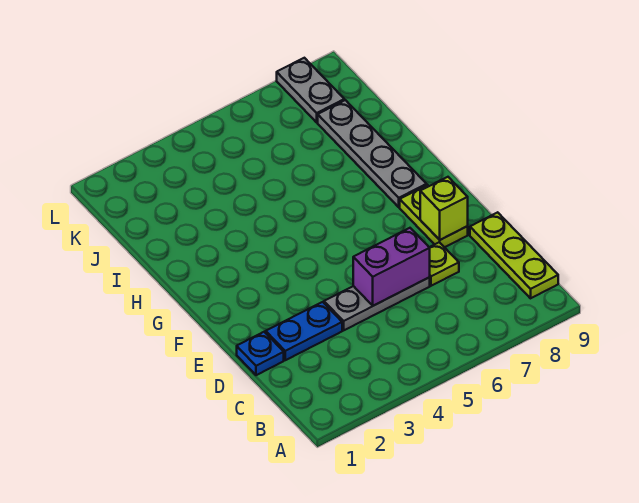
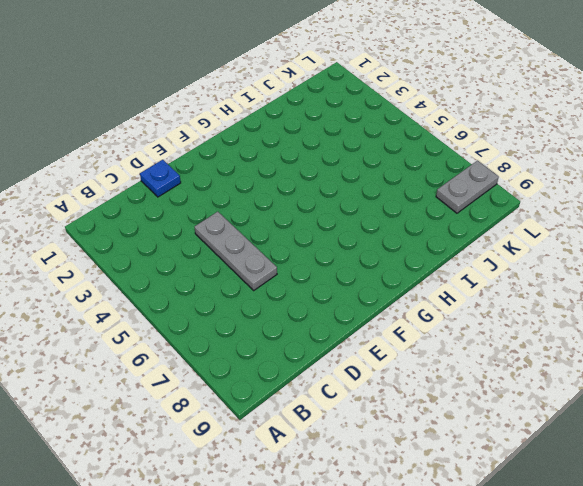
none -> lime plate B9:D9 level 1
none -> blue plate D2:D3 level 1

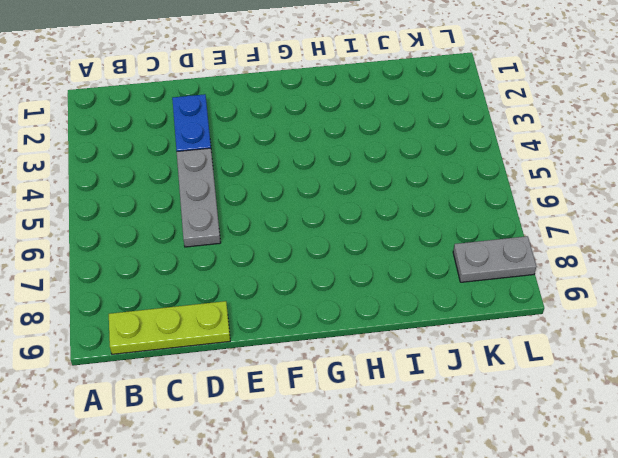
none -> blue plate D1 level 1
none -> lime plate D7 level 1

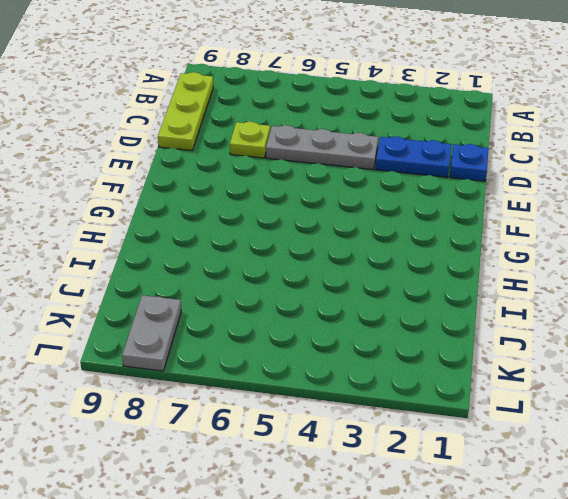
none -> lime plate E8:F8 level 1
none -> grey plate G8:J8 level 1

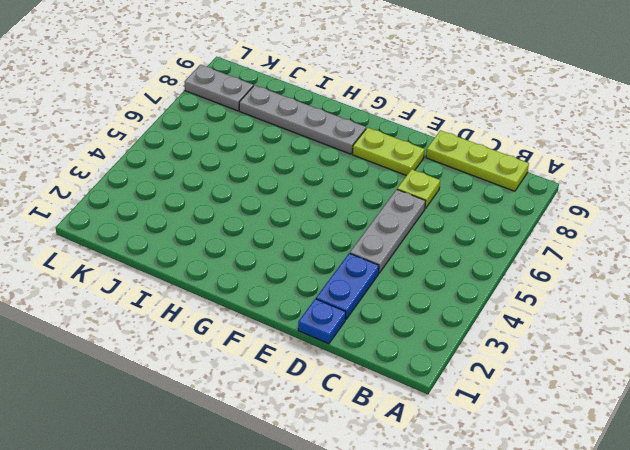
none -> purple brick D5:D6 level 2
none -> lime brick E8 level 2

